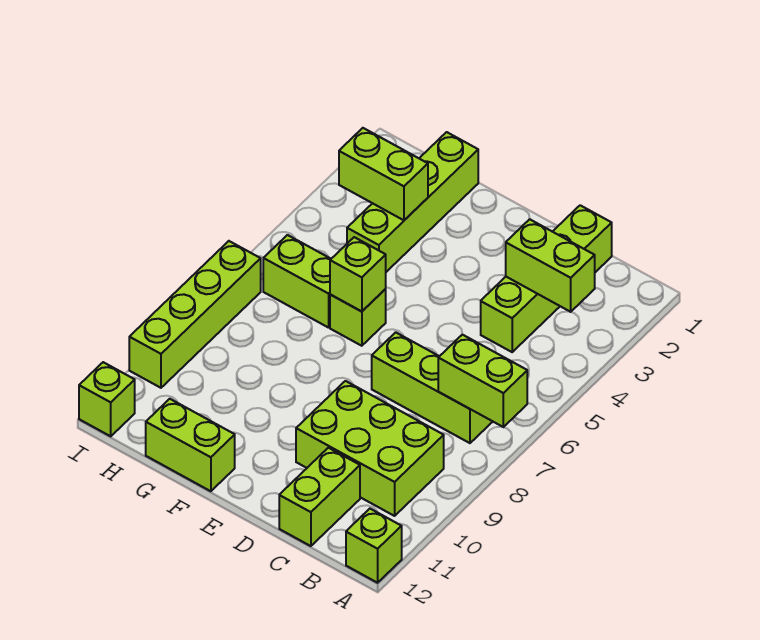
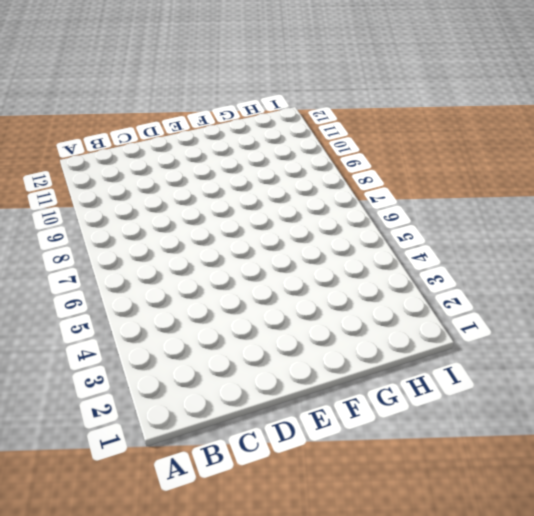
none -> lime brick A12 level 1
none -> lime brick B7:D7 level 1
none -> lime brick B9:D10 level 1

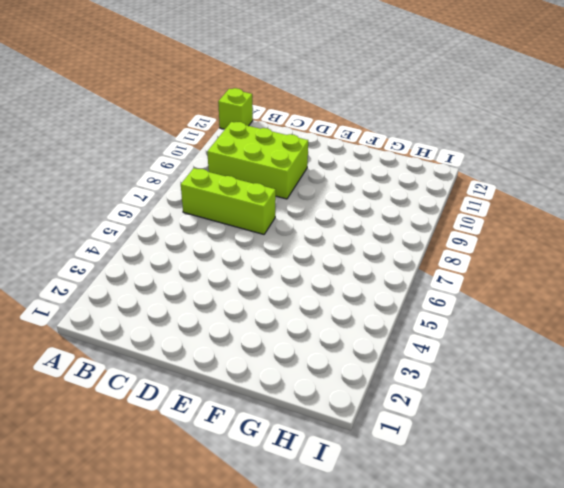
none -> lime brick C1:C4 level 1
none -> lime brick C11:C12 level 1
none -> lime brick F6 level 1

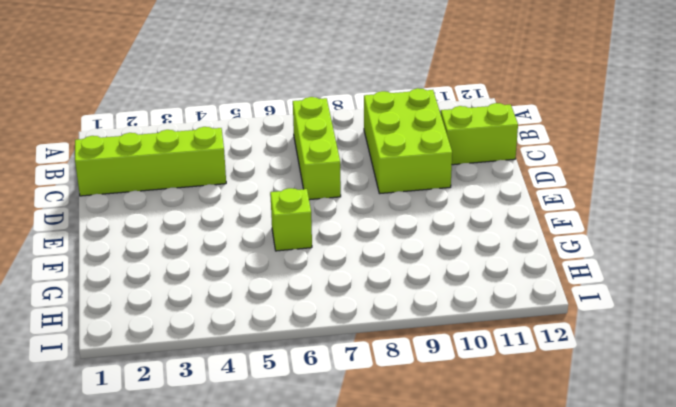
none -> lime brick A12 level 1
none -> lime brick F12:G12 level 1
none -> lime brick G1:G4 level 1

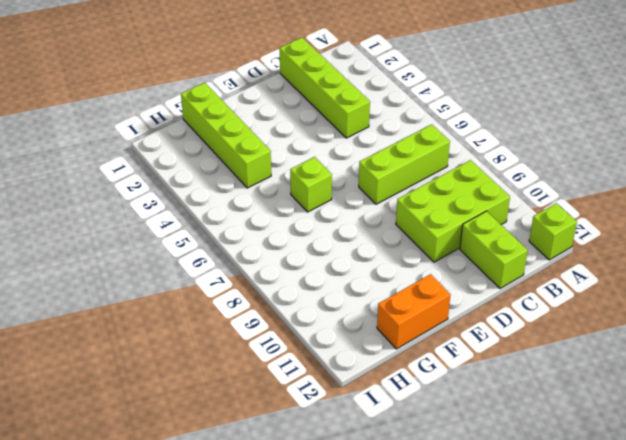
orange brick F12:G12 level 1 -> lime brick F12:G12 level 1
none -> lime brick G6:H6 level 1
none -> lime brick I7:I10 level 1
none -> lime brick I12 level 1

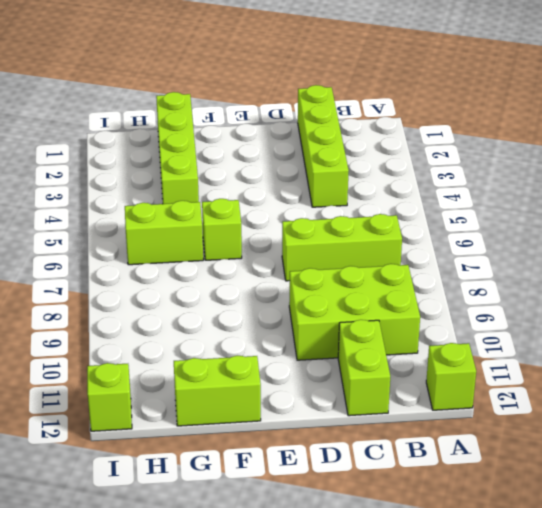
none -> lime brick I7:I10 level 1
none -> lime brick A7:B7 level 2
none -> lime brick B3:C3 level 2

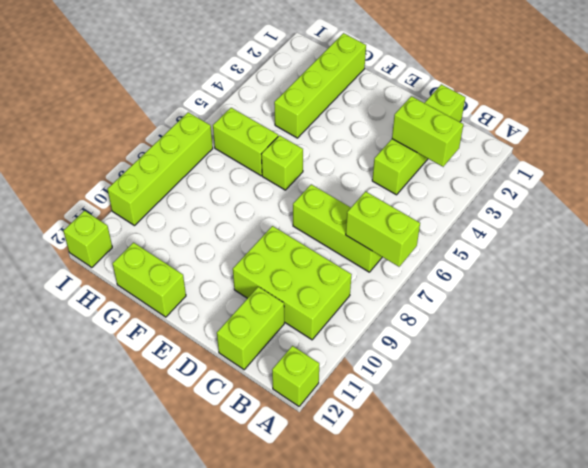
none -> lime brick F6 level 2
none -> lime brick G3:H3 level 2

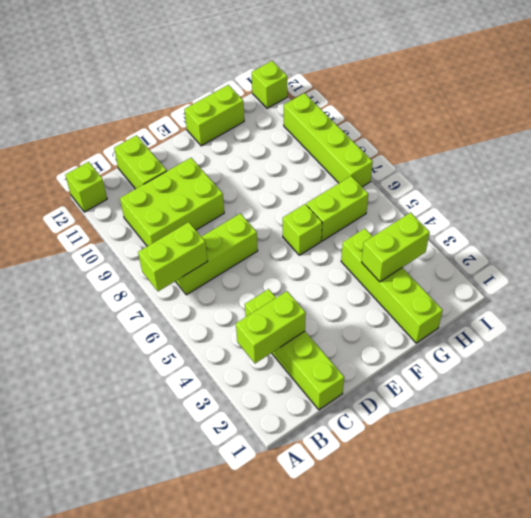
none -> lime brick F6 level 2

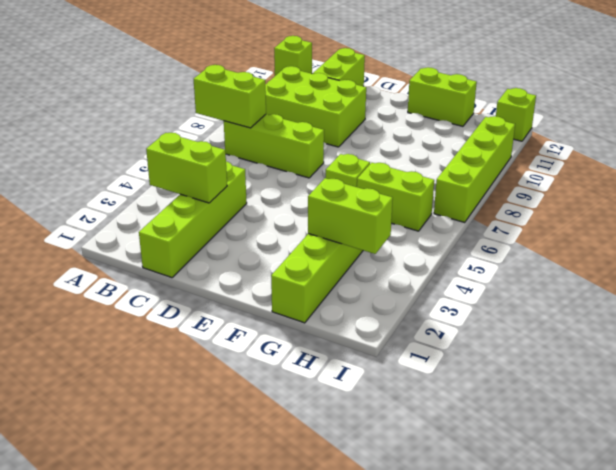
none -> lime brick F6 level 2

